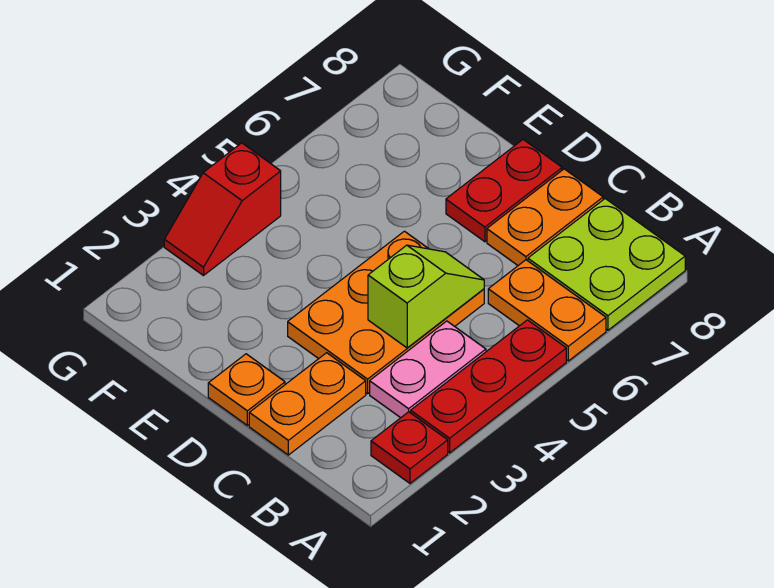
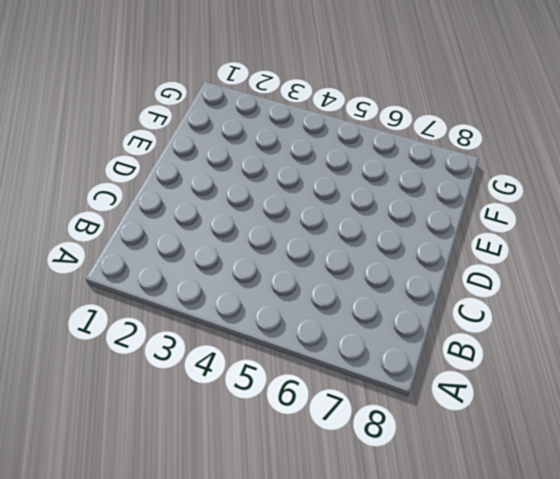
none -> red plate A2 level 1
none -> red plate A3:A5 level 1
none -> orange plate A6:B6 level 1

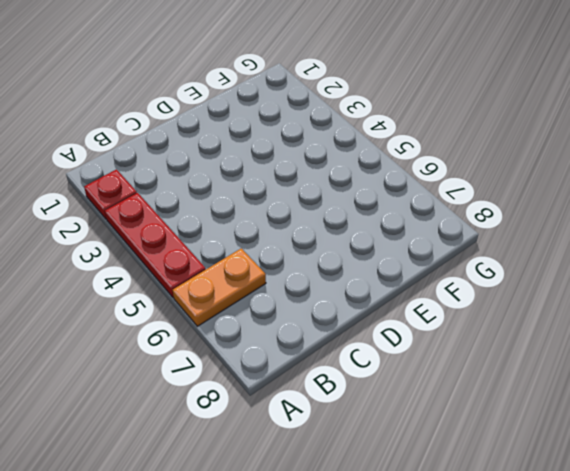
none -> lime plate A7:B8 level 1
none -> pink plate B3:B4 level 1
none -> orange plate C1:C2 level 1

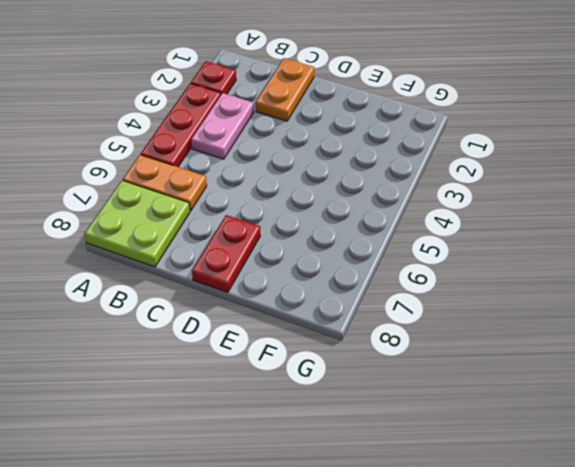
none -> orange plate C3:D5 level 1
none -> orange plate C7:C8 level 1
none -> orange plate D1 level 1

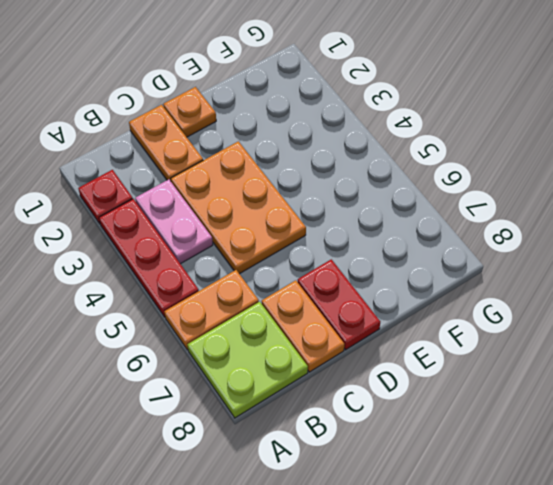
none -> red slope G3:G4 level 1 top 4
none -> lime slope C4:C5 level 2 top 4

